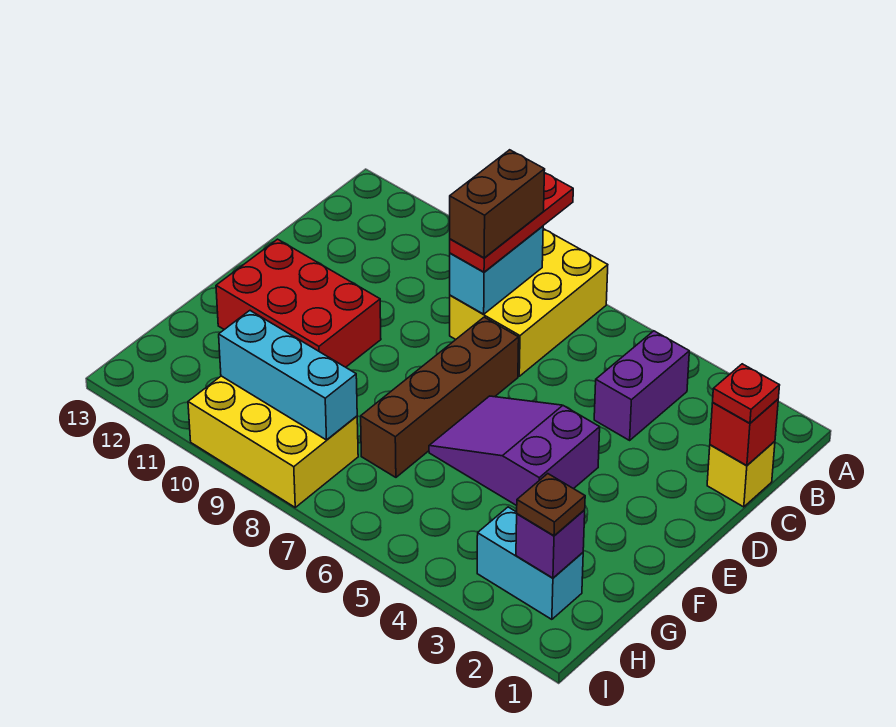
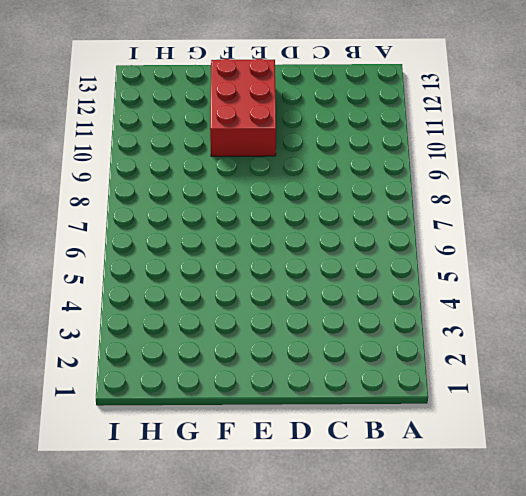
none -> yellow brick A7:C8 level 1
none -> purple brick B4:C4 level 1
none -> yellow brick C1 level 1

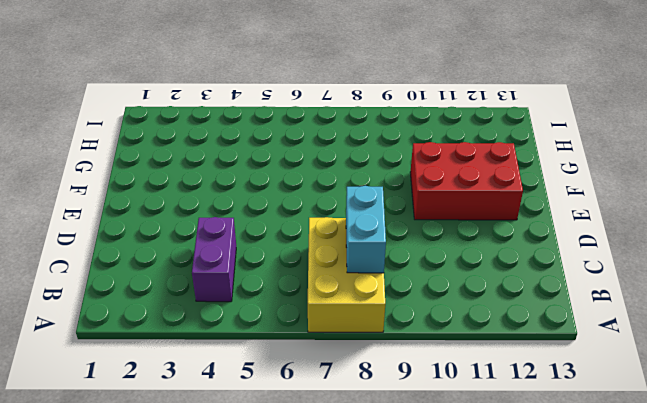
none -> yellow brick C1 level 1
none -> brown brick D7:G7 level 1
none -> purple slope E4:F6 level 1 top 4

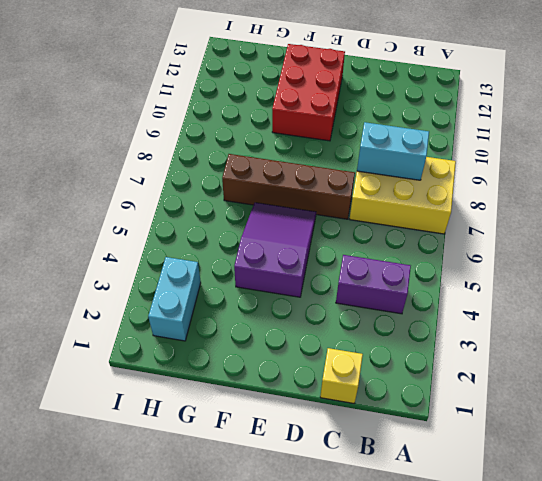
none -> yellow brick H8:I10 level 1
none -> red brick C1 level 2
none -> purple brick H2 level 2

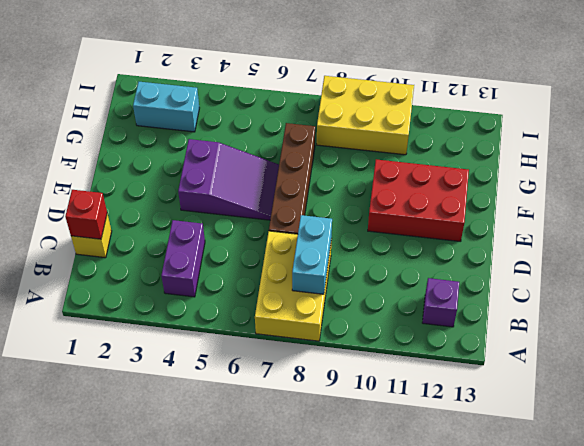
purple brick B12 level 1 -> purple brick H2 level 2
none -> cyan brick H8:H10 level 2
none -> red plate A8:C8 level 3
none -> red plate C1 level 3

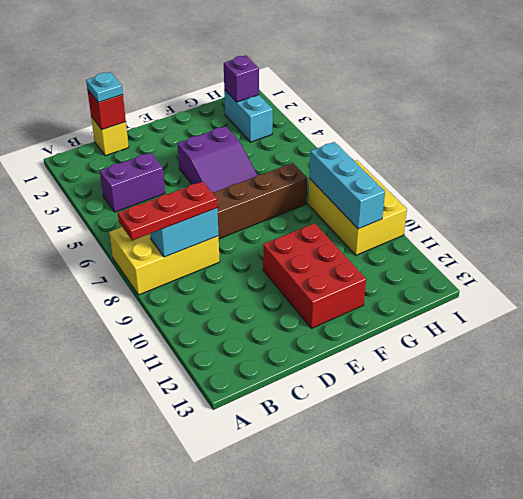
cyan plate C1 level 3 -> red plate C1 level 3
none -> brown plate H2 level 3
none -> brown brick B8:C8 level 4

